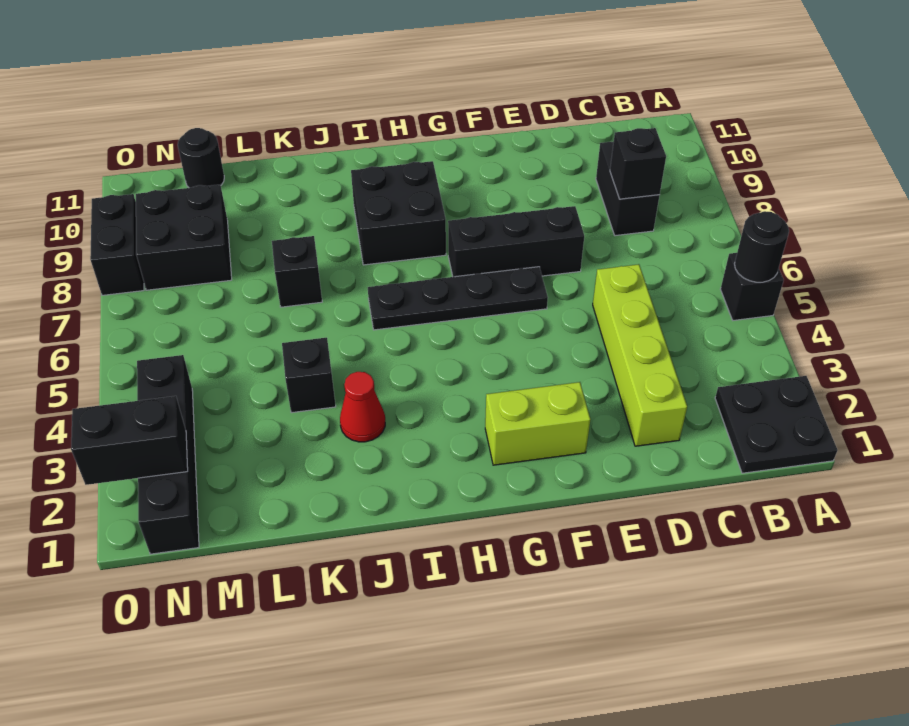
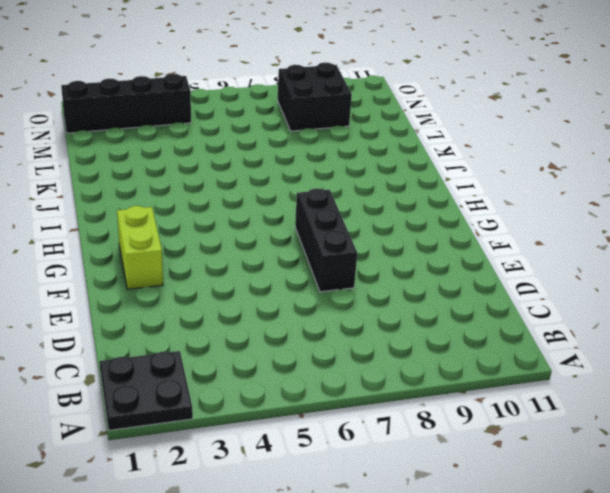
none -> black brick A5 level 1
none -> black brick C8:C9 level 1
none -> lime brick D2:D5 level 1

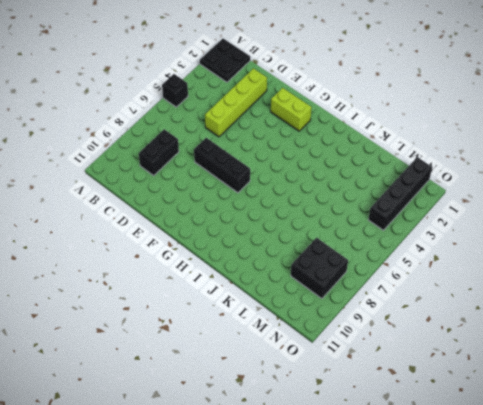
none -> black plate F6:I6 level 1
none -> black brick H8:I9 level 1
none -> red cone J3 level 1

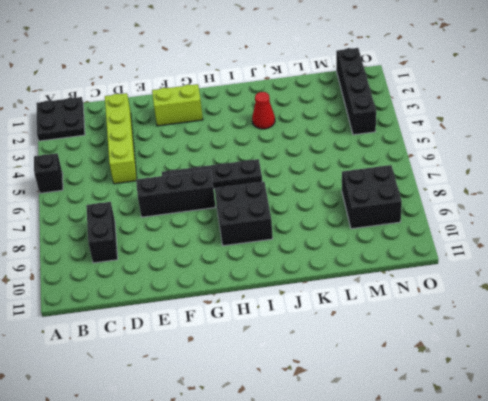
none -> black brick K4 level 1
none -> black brick K7 level 1
none -> black round brick M11 level 1

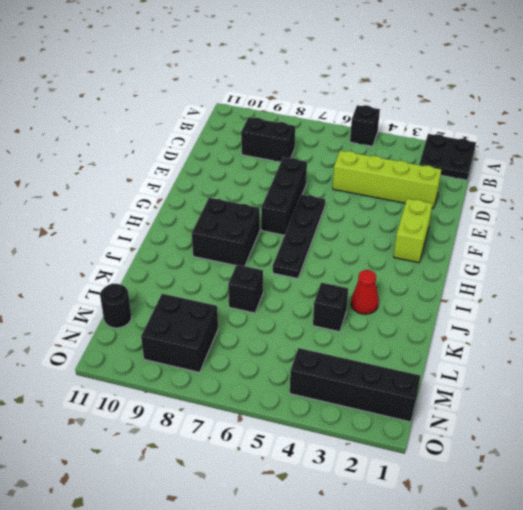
none -> black brick O8:O9 level 1
none -> black round brick A5 level 2
none -> black brick C8 level 2

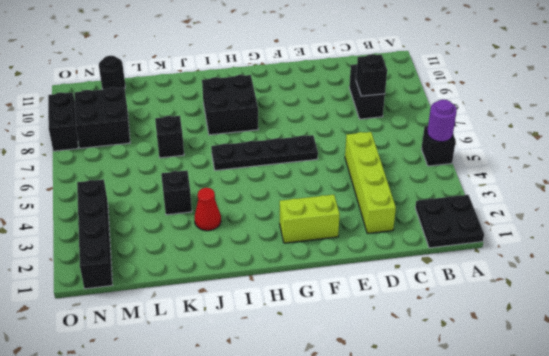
purple round brick A5 level 2 -> black round brick A5 level 2
none -> black brick E7:G7 level 1
none -> black brick N2:O2 level 2

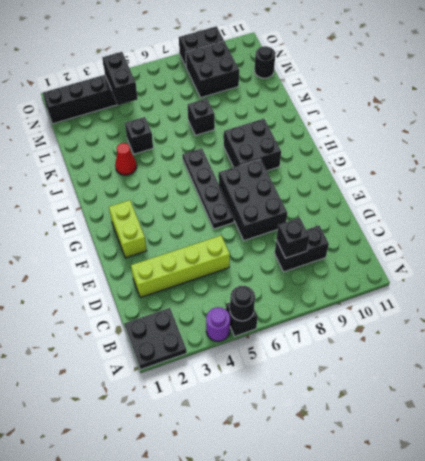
purple round brick A4 level 1 -> none
black brick E7:G8 level 1 -> black brick E7:G7 level 1
black brick M4:N4 level 2 -> black brick N2:O2 level 2

